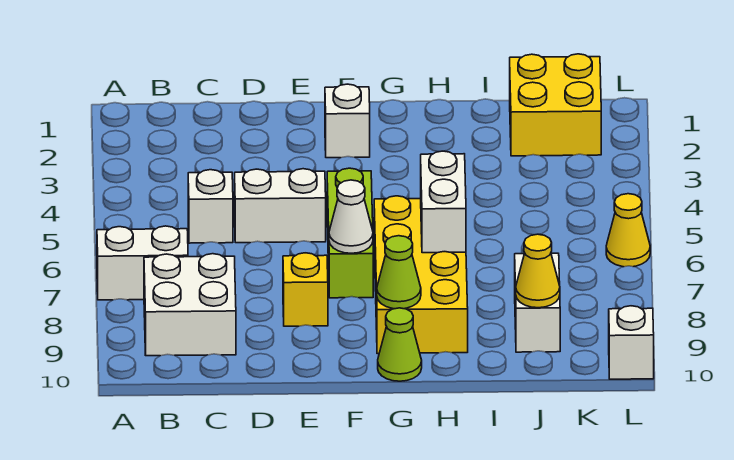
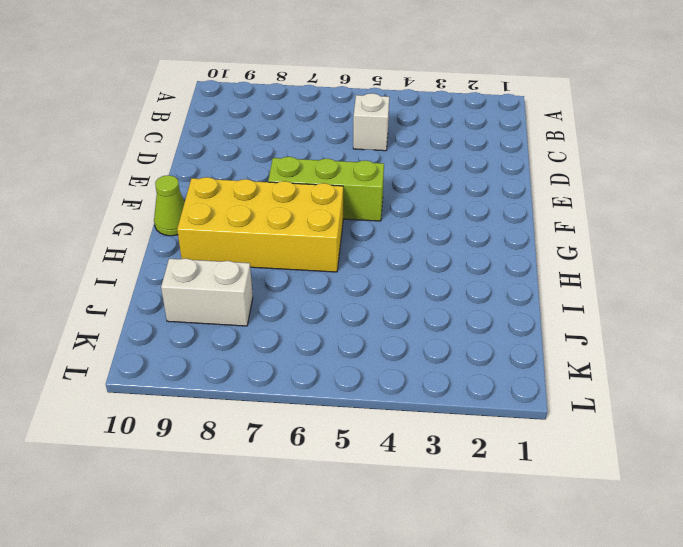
none -> white brick A7:B7 level 1
none -> white brick B8:C9 level 1
none -> white brick D5:E5 level 1

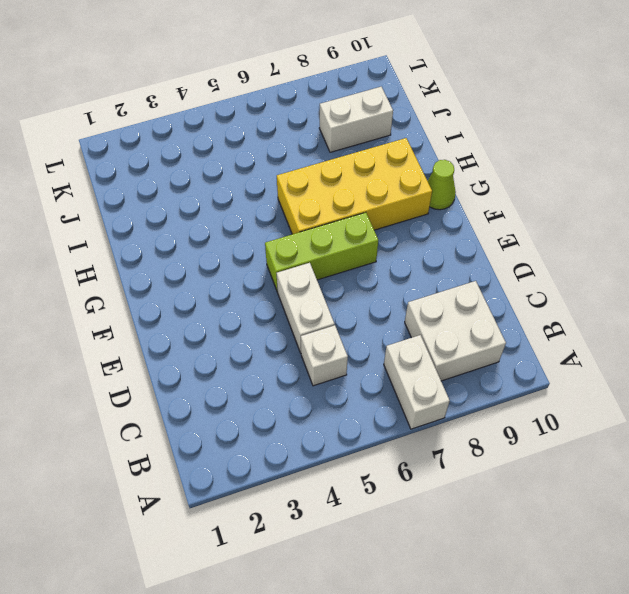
none -> yellow brick E8 level 1
none -> white brick F2 level 1
none -> yellow brick J1:K2 level 1

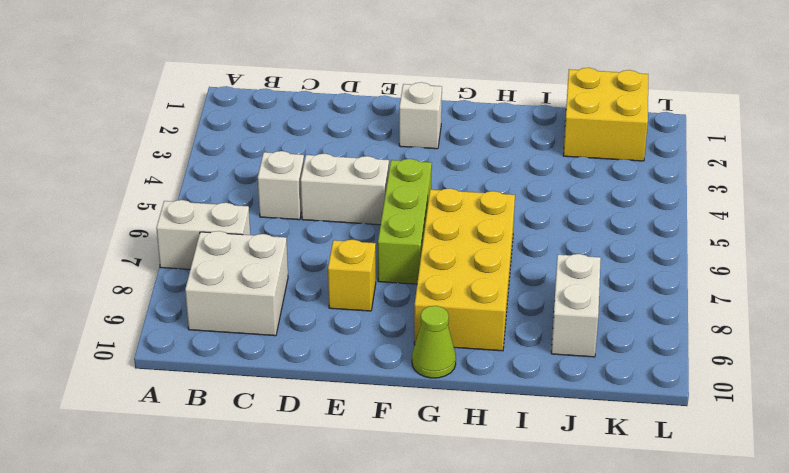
none -> yellow cone L6 level 1
none -> white brick L10 level 1
none -> white cone F7 level 2

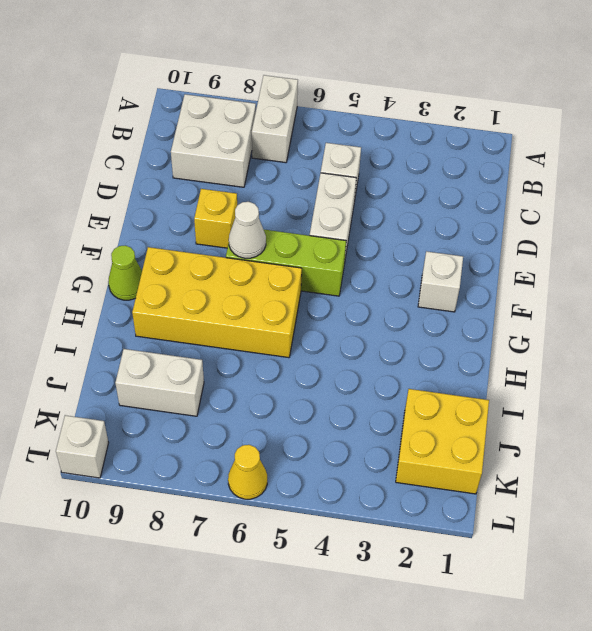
none -> lime cone G9 level 2
none -> white brick H6:H7 level 2
none -> yellow cone J9 level 2

